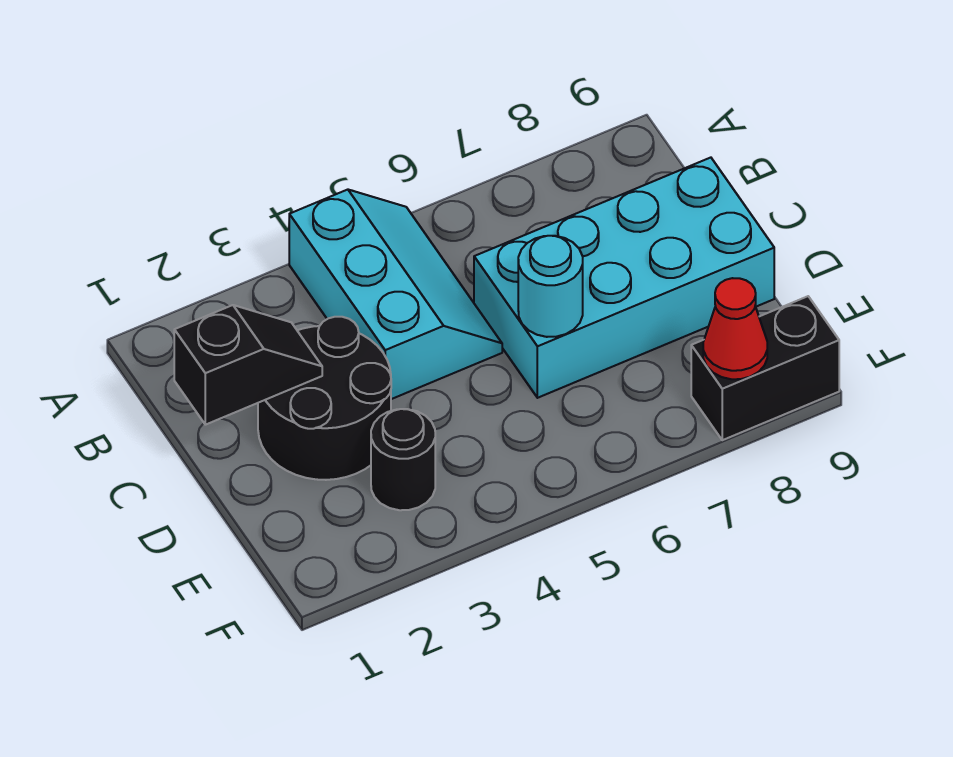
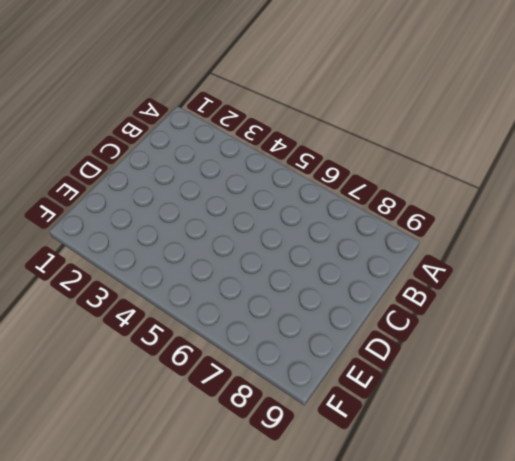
none -> cyan slope A4:C5 level 1 top 4
none -> black round brick C2:D3 level 1

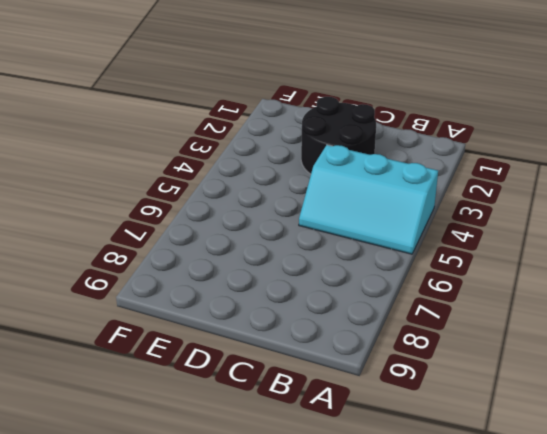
none -> cyan brick C6:D9 level 1
none -> black round brick E3 level 1

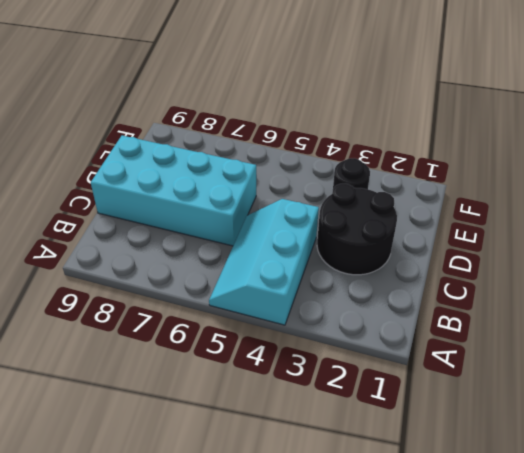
none -> black brick F8:F9 level 1
none -> black slope C1:C2 level 2 top 1

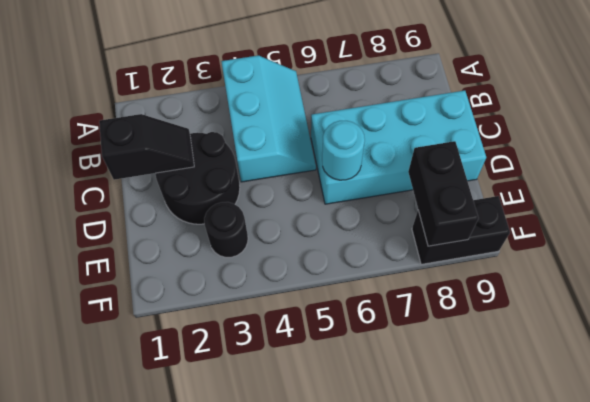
black brick E8:F8 level 2 -> red cone F8 level 2

